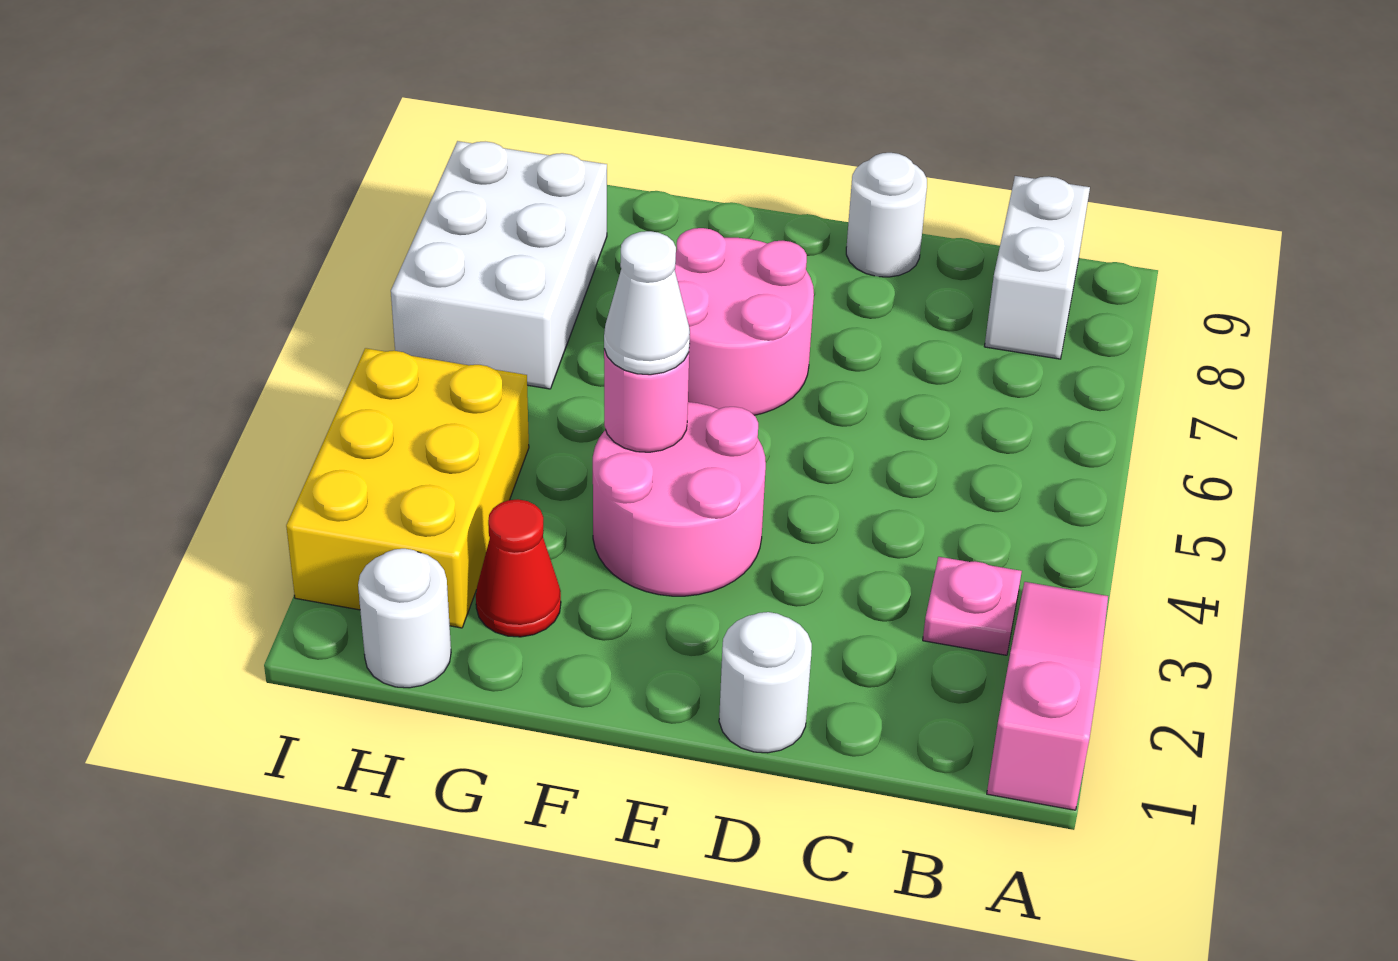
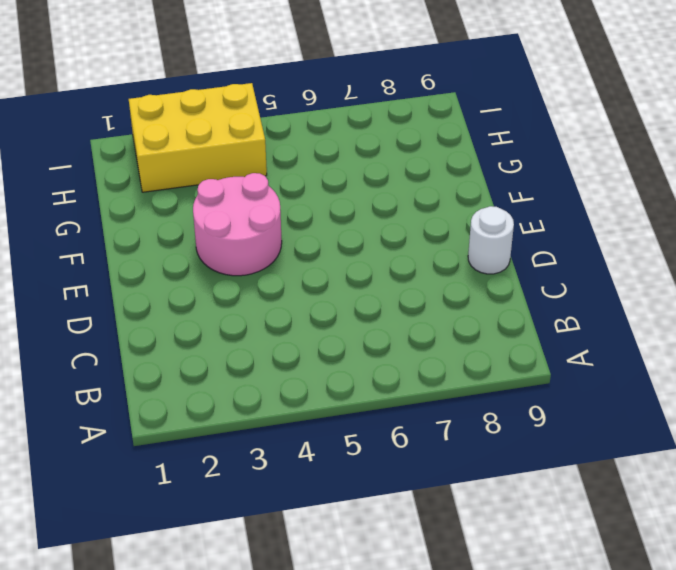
none -> pink slope A1:A3 level 1 top 1
none -> pink plate B3 level 1
none -> white brick B8:B9 level 1

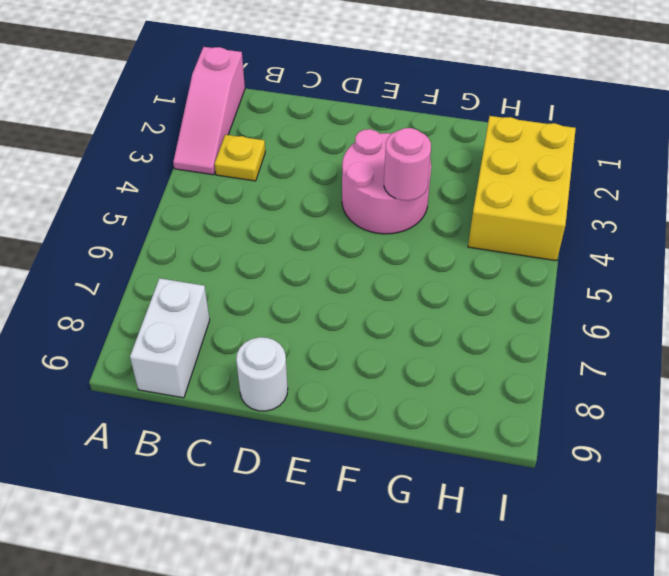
yellow plate B3 level 1 -> pink plate B3 level 1
none -> white round brick D1 level 1
none -> pink round brick E6:F7 level 1
none -> red cone G2 level 1

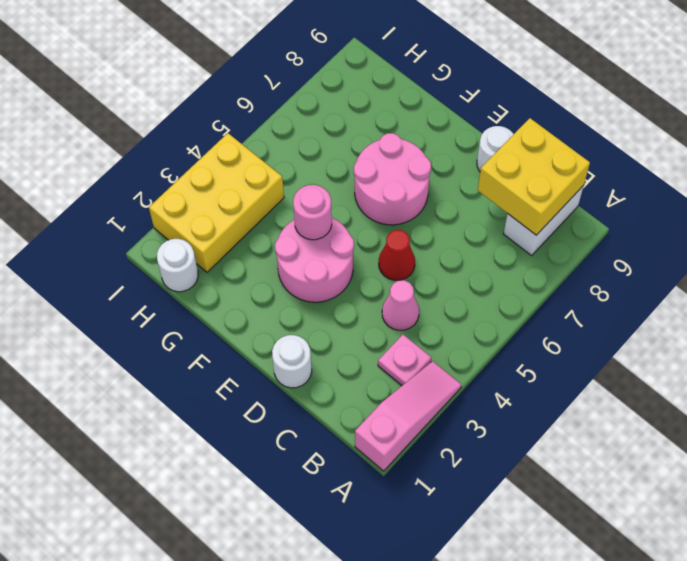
yellow brick B8:C9 level 2 -> none
pink cone C4 level 1 -> none
red cone D5 level 1 -> red cone G2 level 1
none -> white brick H6:I8 level 1
none -> white cone F4 level 3

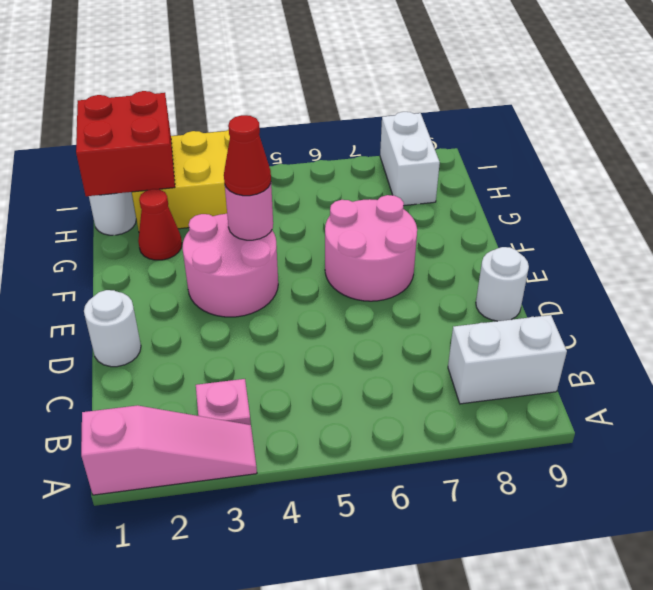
red cone F4 level 3 -> white cone F4 level 3
red brick H1:I2 level 2 -> none
white brick H8:I8 level 1 -> white brick H6:I8 level 1

